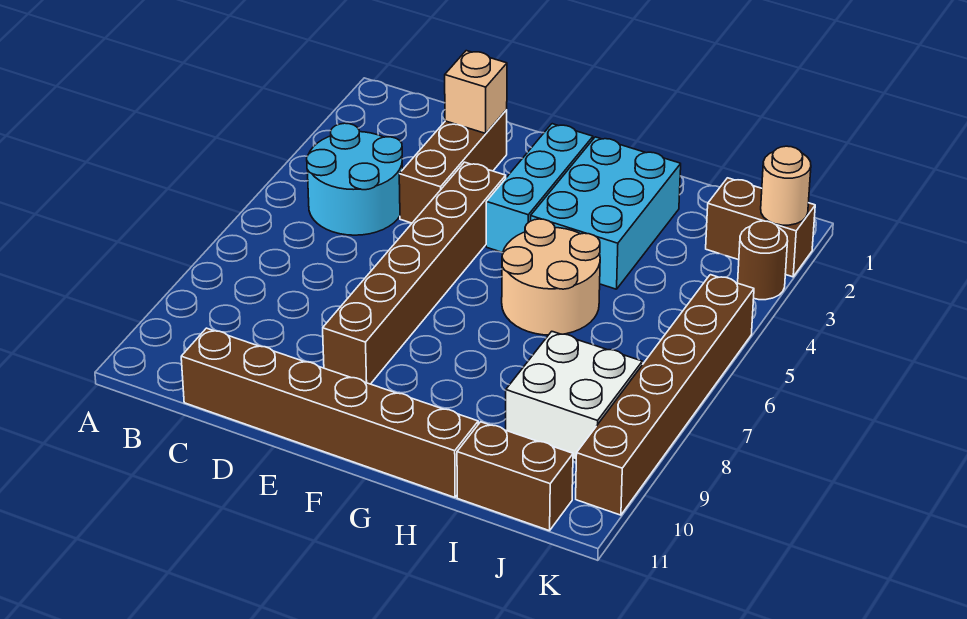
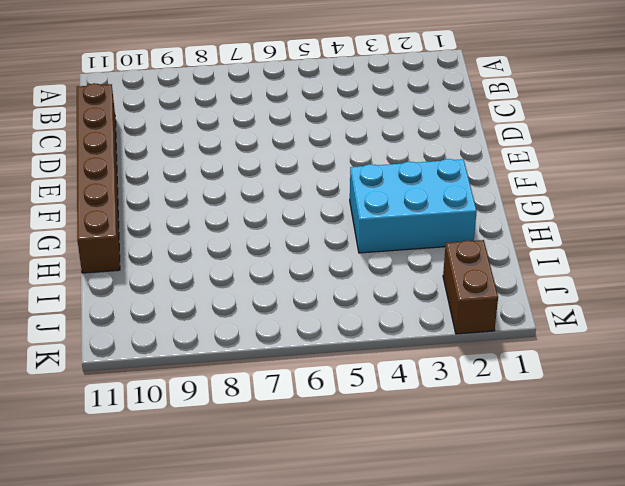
none -> cyan round brick B4:C5 level 1
none -> brown brick D2:D4 level 1
none -> brown brick E4:E9 level 1

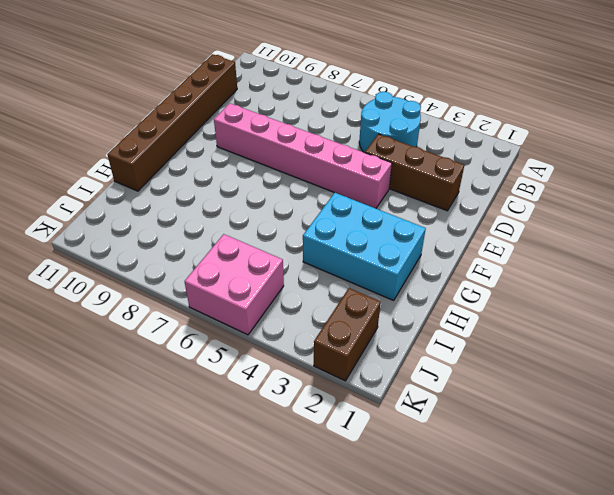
pink brick E4:E9 level 1 -> brown brick E4:E9 level 1
pink brick J5:K6 level 1 -> brown brick K5:K10 level 1
none -> cyan brick F2:F4 level 1
none -> tan round brick G5:H6 level 1
none -> white brick I8:J9 level 1

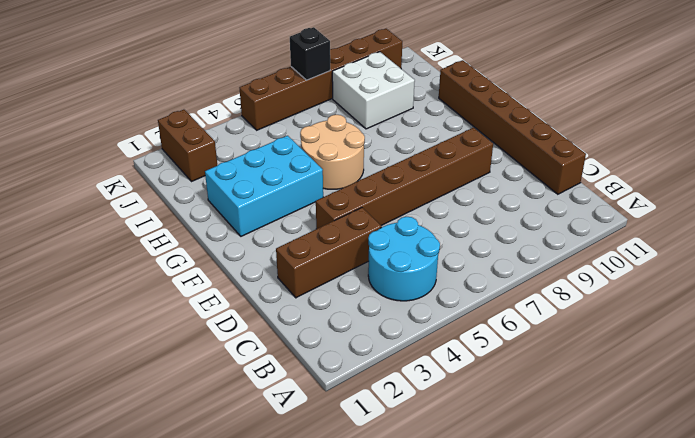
black brick K7 level 2 -> none
none -> cyan brick F2:F4 level 1
none -> brown brick I11:J11 level 1
none -> brown round brick K3 level 1

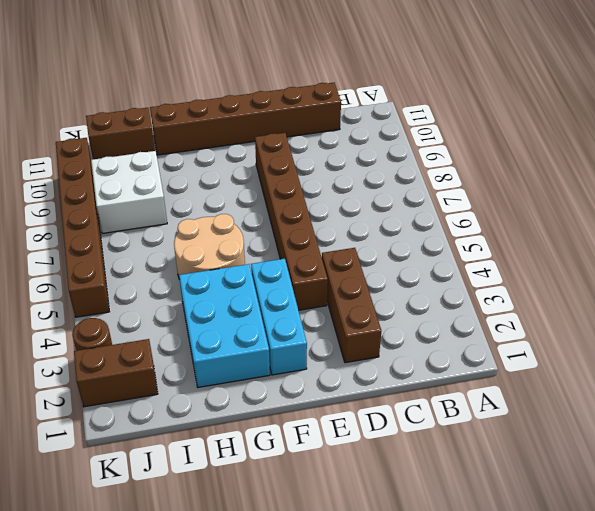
none -> cyan round brick B4:C5 level 1
none -> tan brick D2 level 2
none -> tan round brick K2 level 2

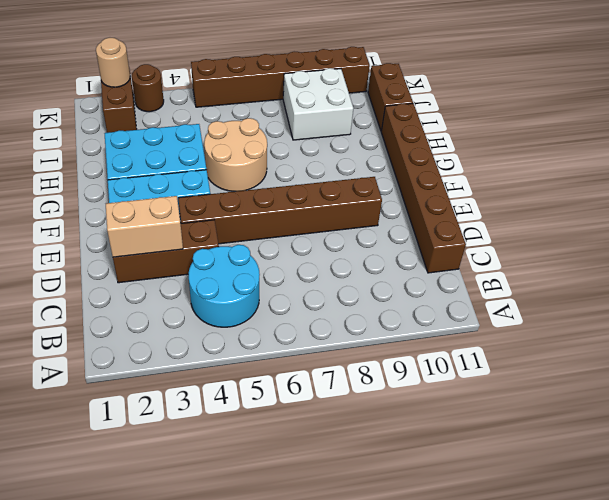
tan brick D2:D3 level 2 -> tan brick D2 level 2

